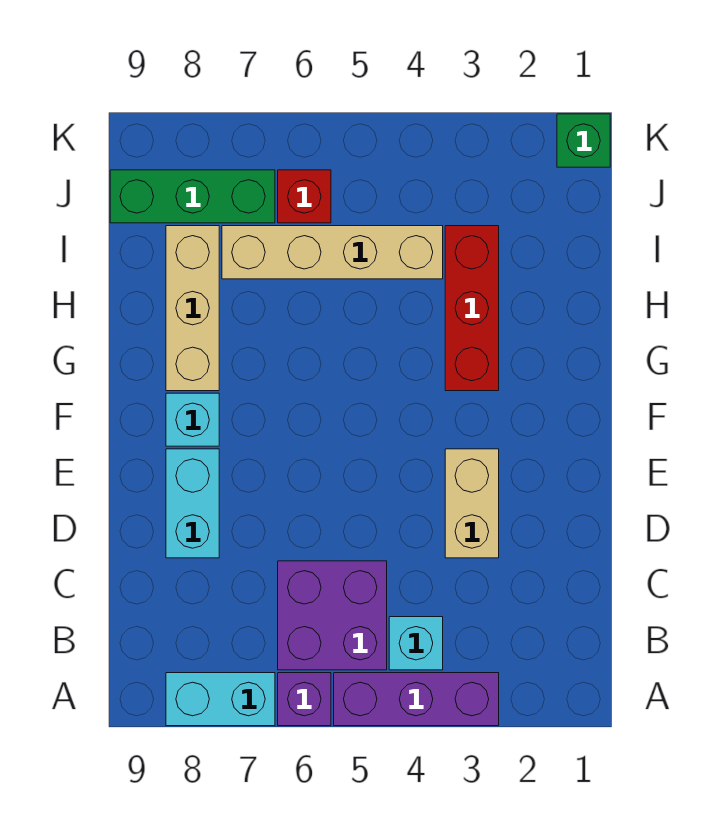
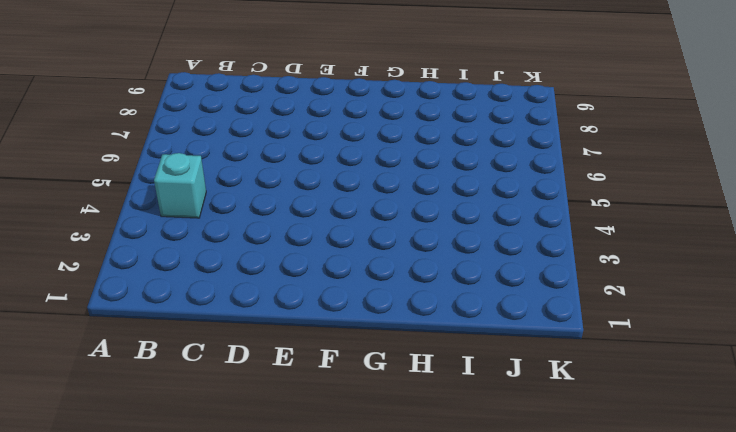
none -> purple brick A3:A5 level 1
none -> purple brick A6 level 1
none -> cyan brick A7:A8 level 1

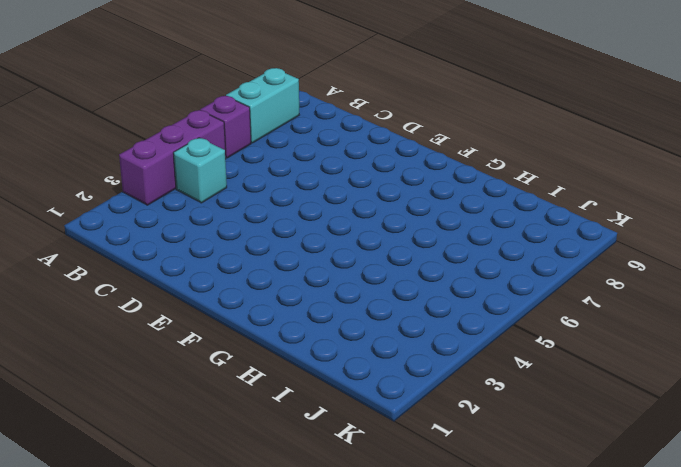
none -> purple brick B5:C6 level 1
none -> tan brick D3:E3 level 1
none -> cyan brick D8:E8 level 1

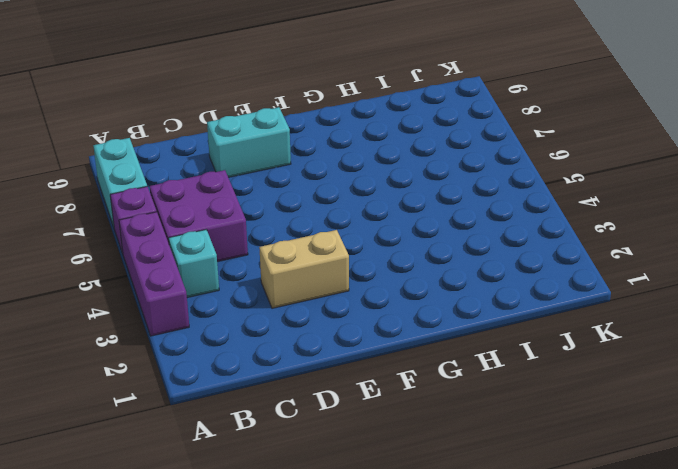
none -> cyan brick F8 level 1
none -> red brick G3:I3 level 1
none -> tan brick G8:I8 level 1

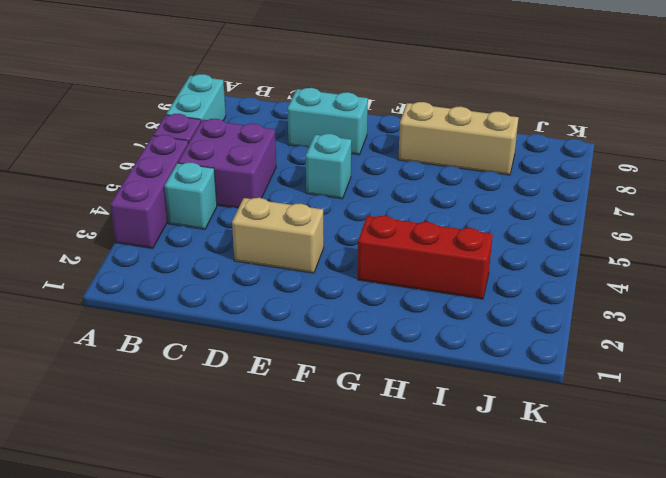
cyan brick E6 level 1 -> cyan brick F8 level 1
none -> tan brick I4:I7 level 1
none -> red brick J6 level 1
none -> green brick J7:J9 level 1

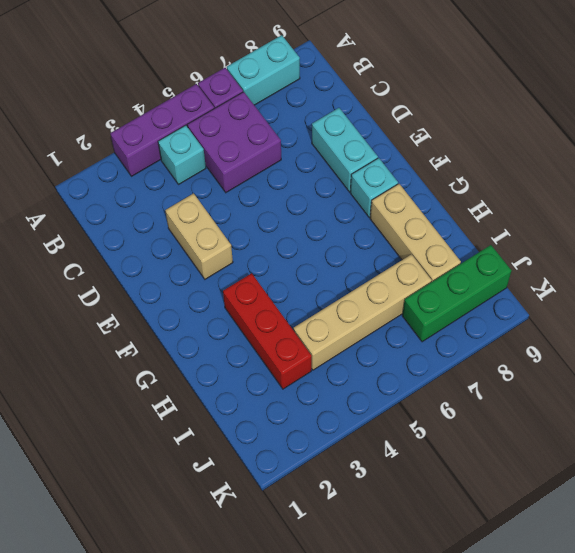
none -> red brick J6 level 1
none -> green brick K1 level 1

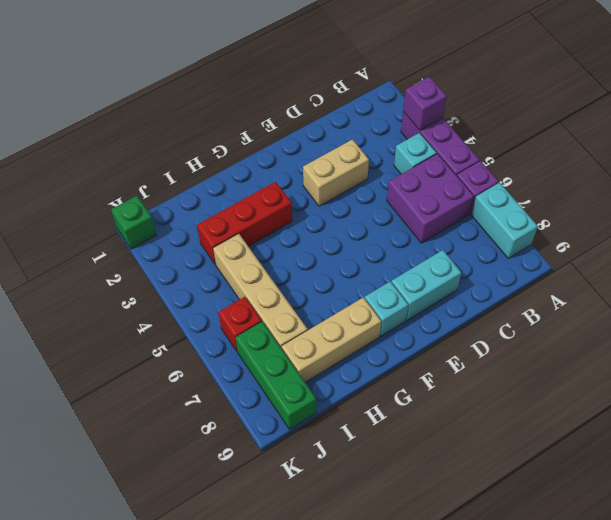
purple brick A3 level 2 -> none

